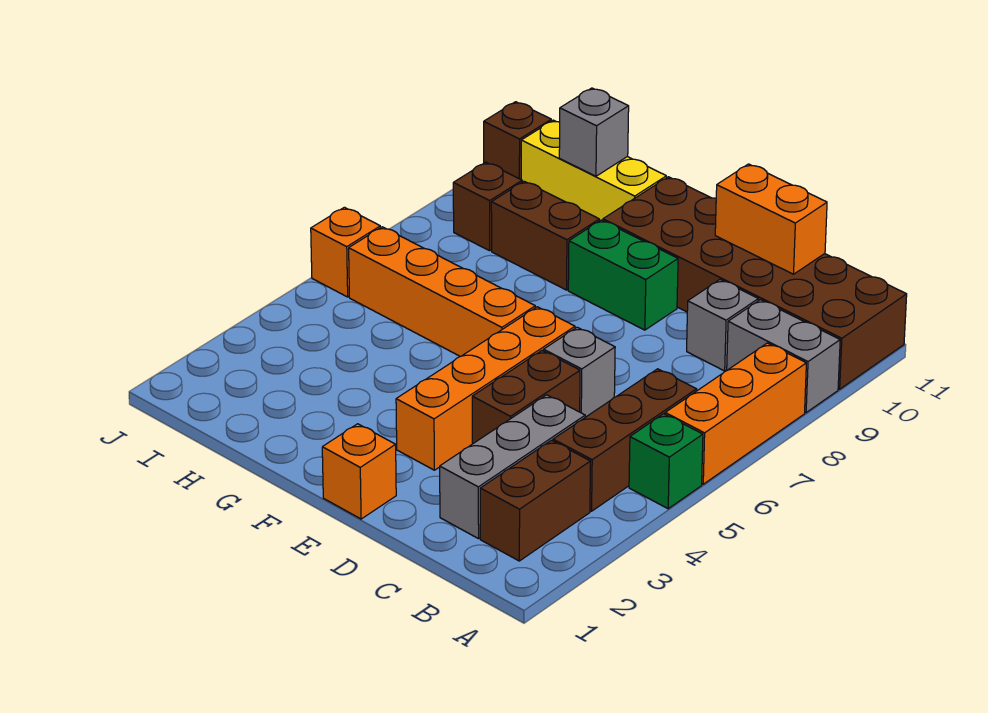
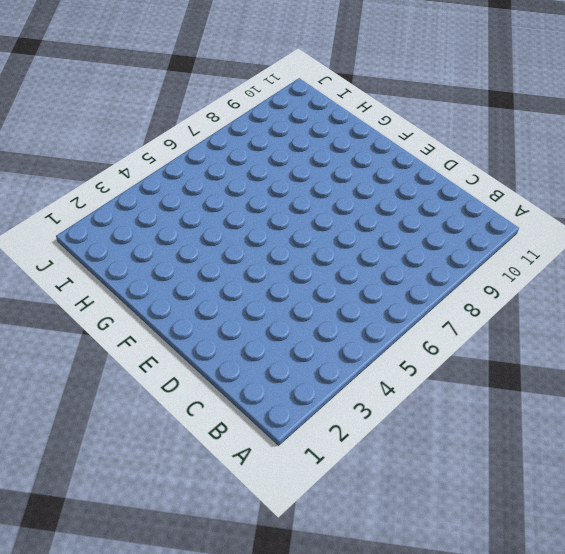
none -> green brick A5 level 1
none -> orange brick A6:A8 level 1
none -> grey brick A9:B9 level 1

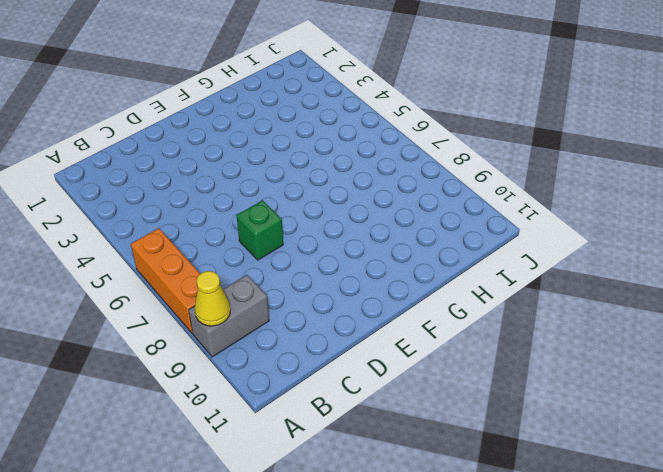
yellow cone A9 level 2 -> none
green brick D7 level 1 -> green brick A5 level 1
none -> brown brick A10:F11 level 1
none -> brown brick B2:B3 level 1
none -> brown brick B4:B6 level 1

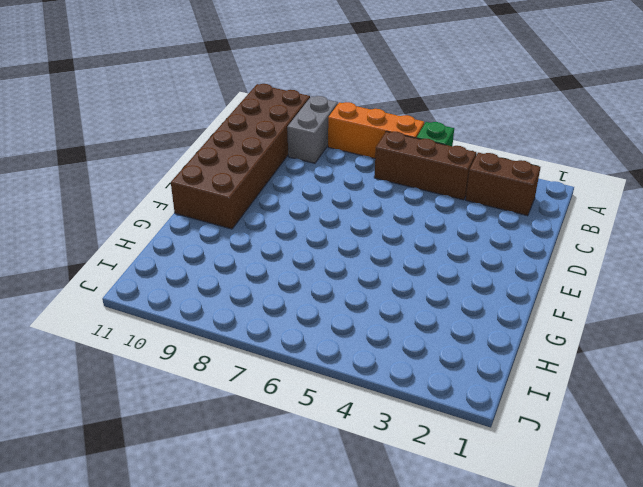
none -> grey brick C2:C4 level 1
none -> grey brick C9 level 1
none -> brown brick D4:D5 level 1

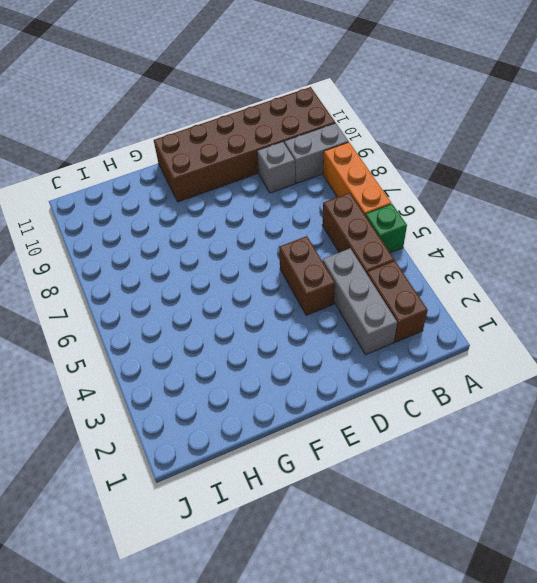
none -> grey brick D6 level 1
none -> orange brick E1 level 1
none -> orange brick E3:E6 level 1

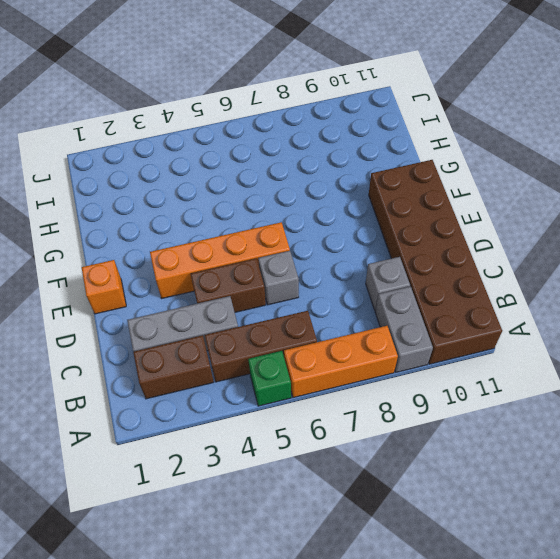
none -> green brick E9:F9 level 1
none -> orange brick F6:I6 level 1
none -> brown brick G9:H9 level 1

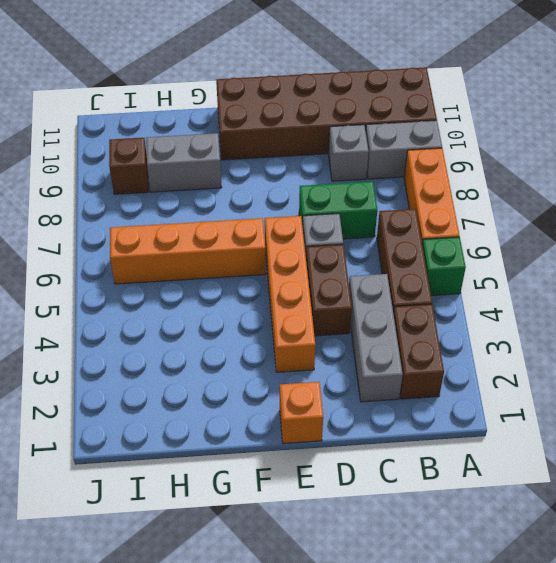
green brick C7:D7 level 1 -> green brick E9:F9 level 1
grey brick G9:H9 level 1 -> brown brick G9:H9 level 1
none -> yellow brick G11:I11 level 1
none -> orange brick J6 level 1
none -> brown brick J11 level 1

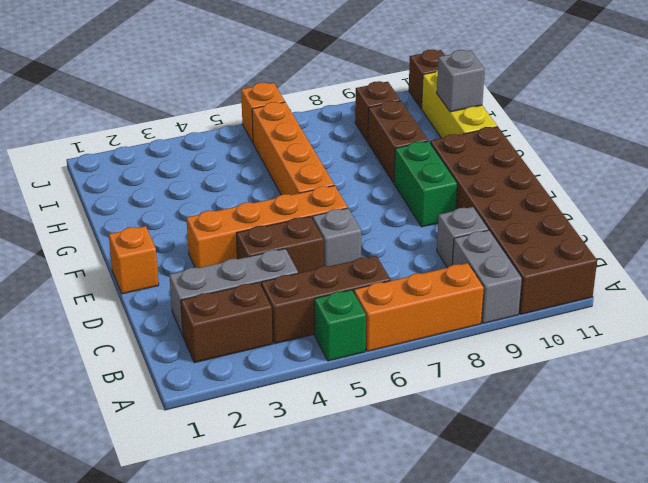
none -> orange brick C11:D11 level 2

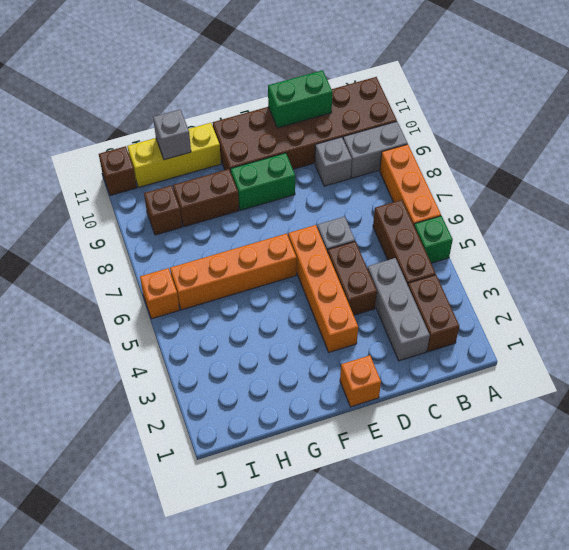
green brick C11:D11 level 2 -> orange brick C11:D11 level 2

